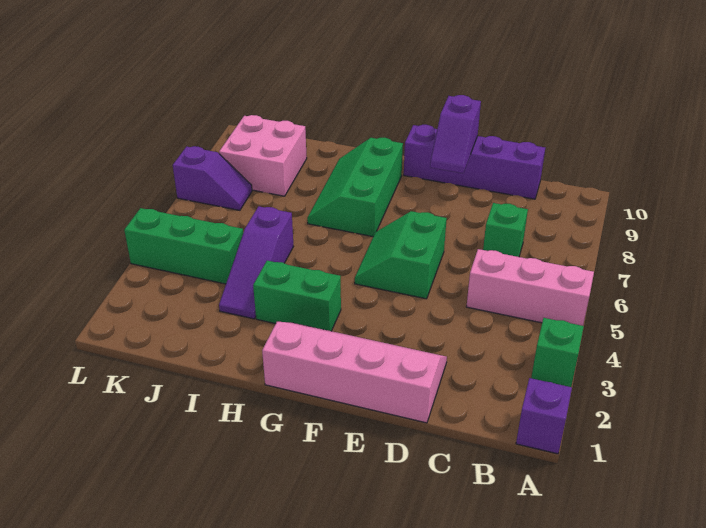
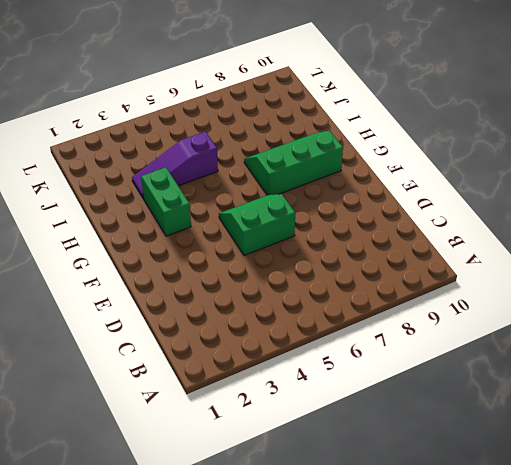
none -> purple brick A1 level 1
none -> green brick A3 level 1
none -> pink brick A5:C5 level 1

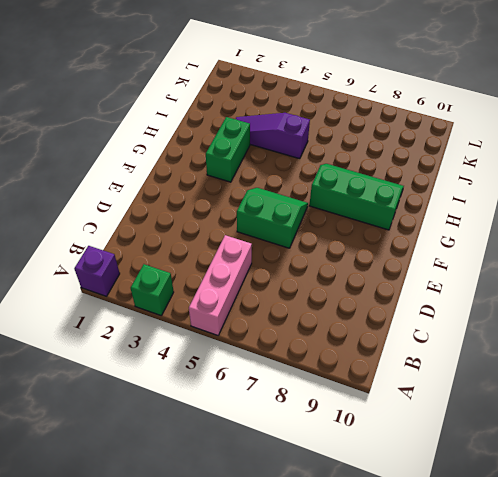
none -> green brick C7 level 1
none -> purple brick C10:F10 level 1
none -> pink slope D1:G2 level 1 top 1

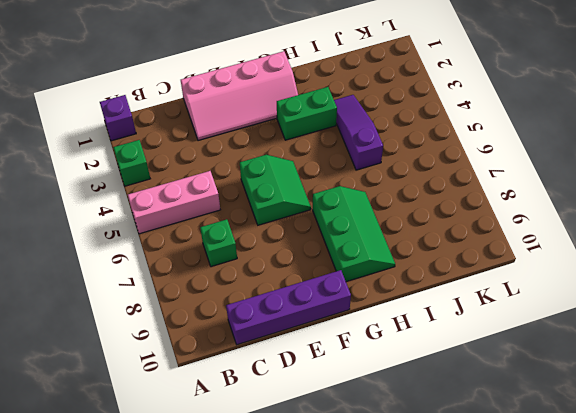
none -> green brick J4:L4 level 1
none -> pink brick J8:K9 level 1
none -> purple slope K7:L7 level 1 top L

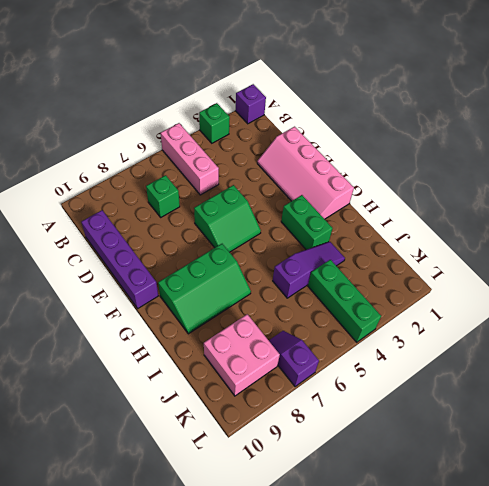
none -> purple slope E9:E10 level 2 top 10

